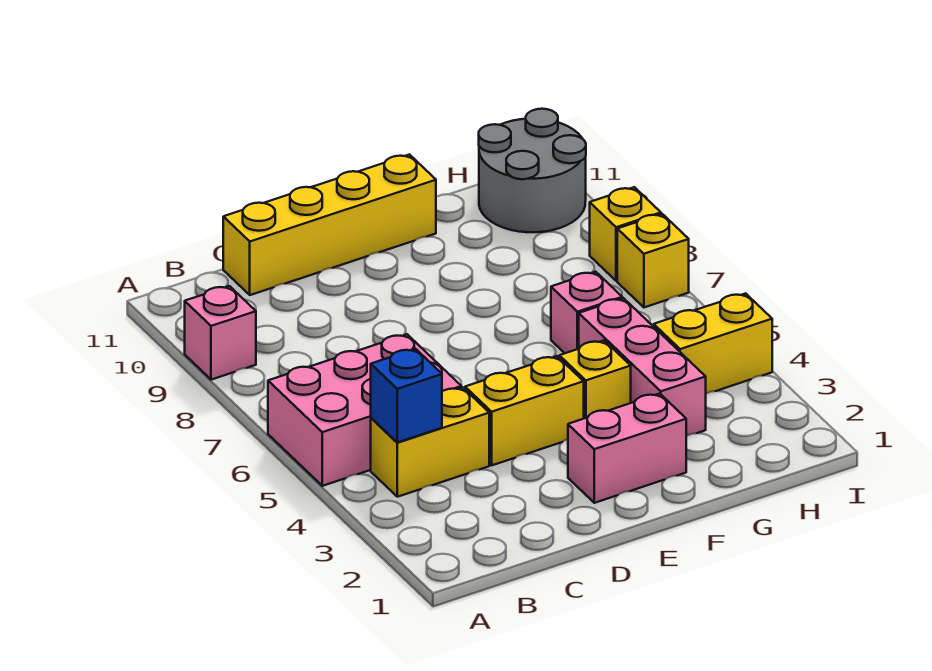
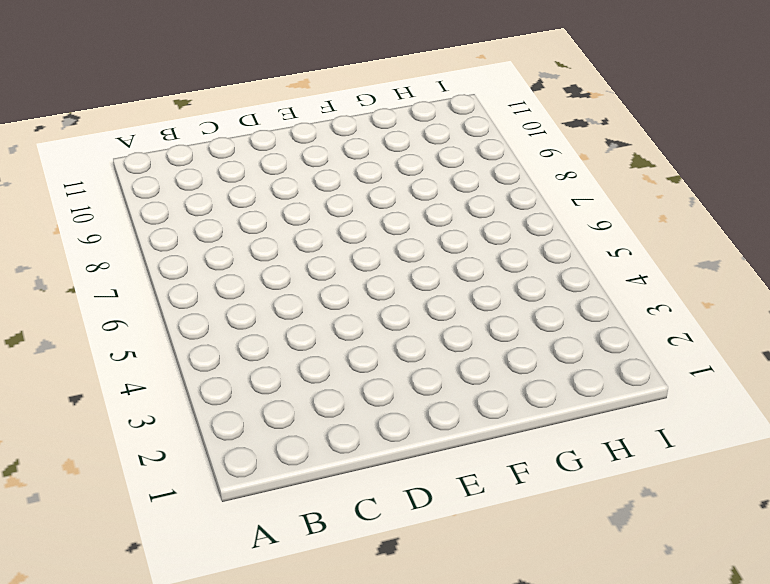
none -> pink brick A5:C6 level 1
none -> pink brick A9 level 1
none -> yellow brick B4:C4 level 1

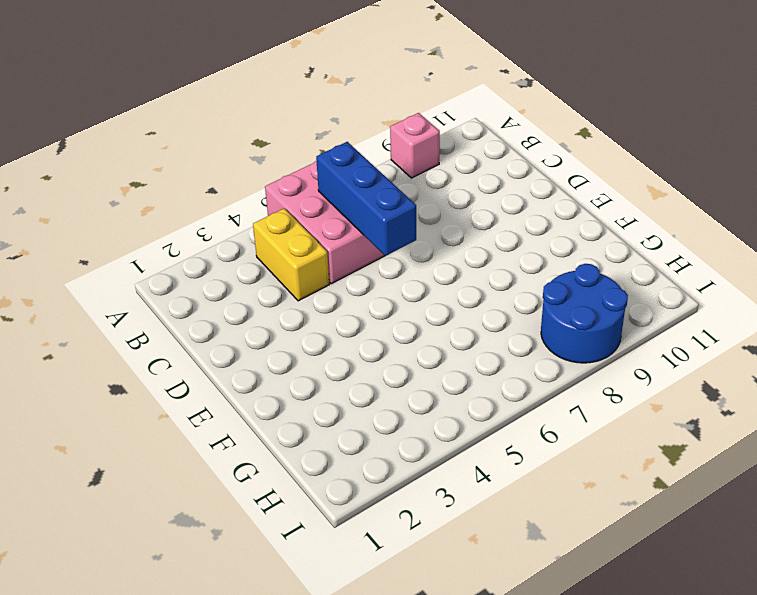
blue brick B6:D6 level 2 -> none
blue round brick H8:I9 level 1 -> yellow brick I8 level 1
none -> yellow brick C11:F11 level 1
none -> yellow brick D4:E4 level 1
none -> pink brick E2:F2 level 1

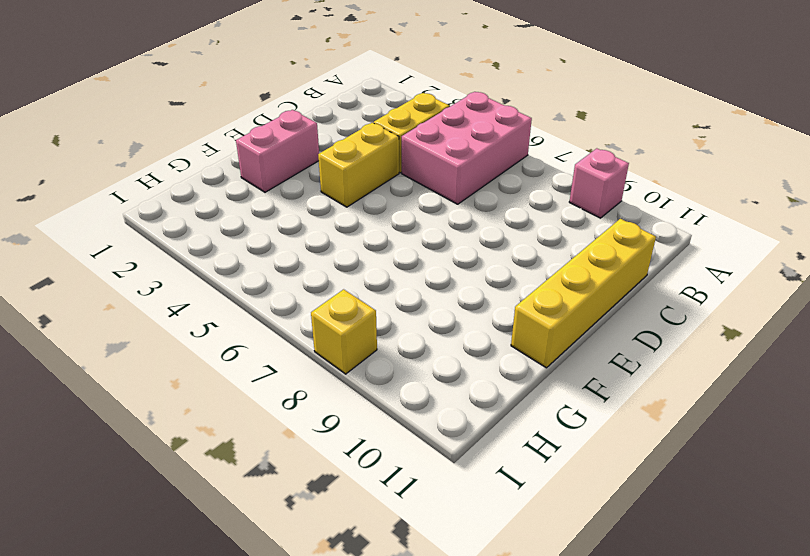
none -> yellow brick F4 level 1
none -> pink brick G3:G5 level 1
none -> pink brick G6 level 1

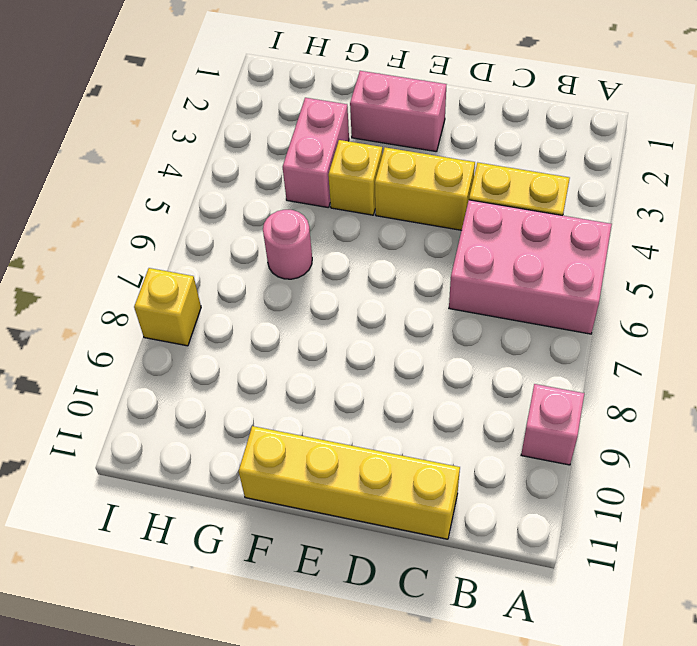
pink brick G3:G4 level 1 -> pink brick G3:G5 level 1
pink round brick G6 level 1 -> pink brick G6 level 1
none -> yellow brick H4:I4 level 1
none -> grey round brick H10:I11 level 1
none -> yellow brick I7 level 1

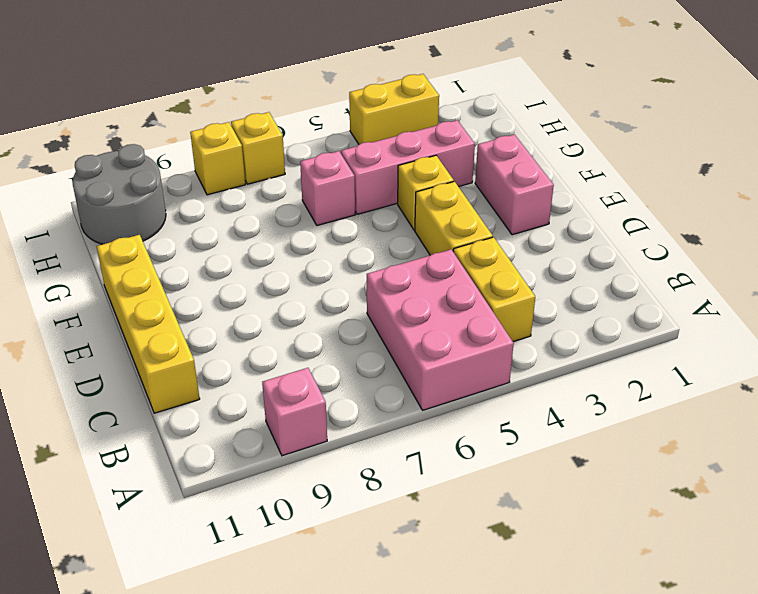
yellow brick I3:I4 level 1 -> yellow brick H4:I4 level 1
none -> blue brick B4 level 2

